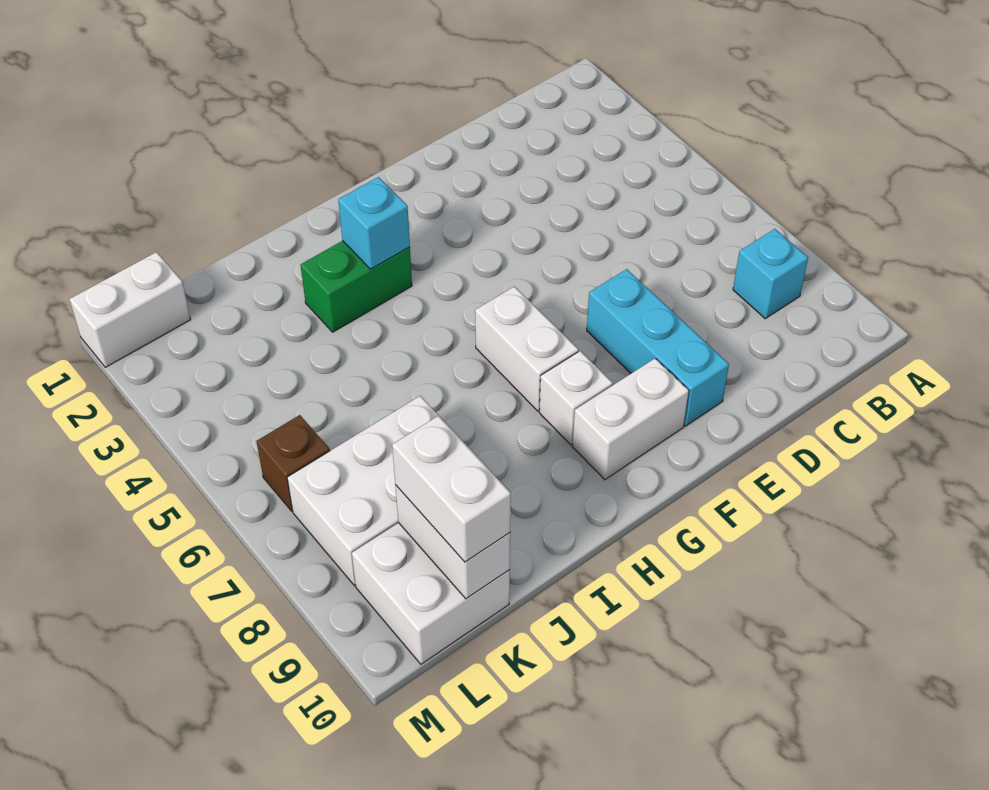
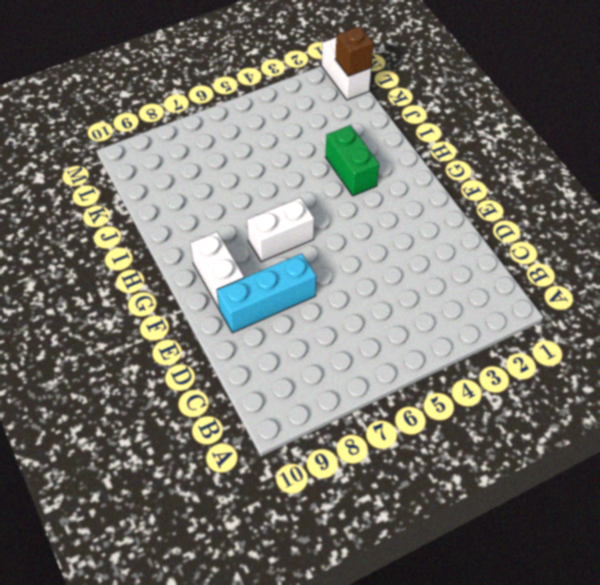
brown brick L1 level 2 -> brown brick L6 level 1
none -> cyan brick B8 level 1
none -> white brick G8 level 1
none -> white brick J7:L8 level 1

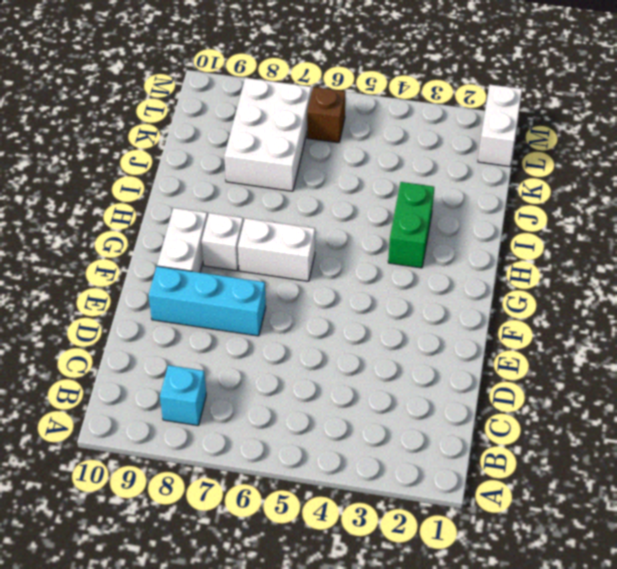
none -> white brick K9:L10 level 1
none -> cyan brick H3 level 2
none -> white brick K9:K10 level 2

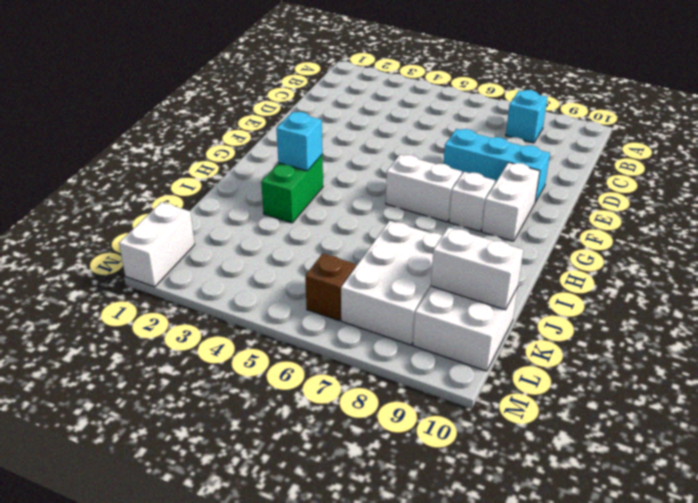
none -> white brick K9:K10 level 3

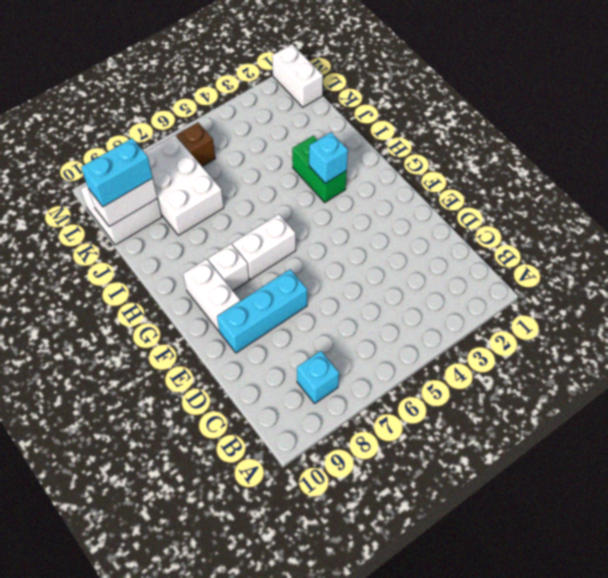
cyan brick K9:K10 level 3 -> white brick K9:K10 level 3

